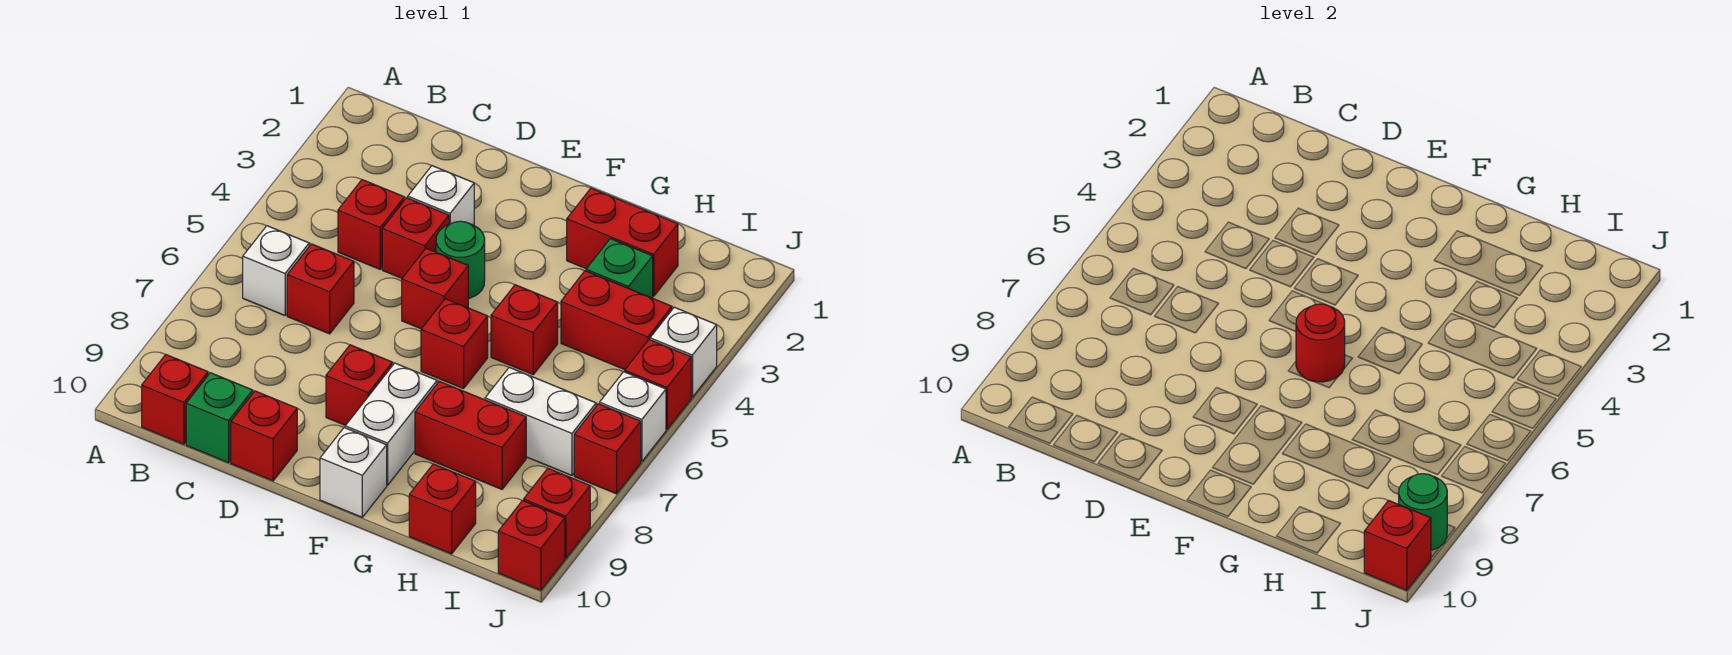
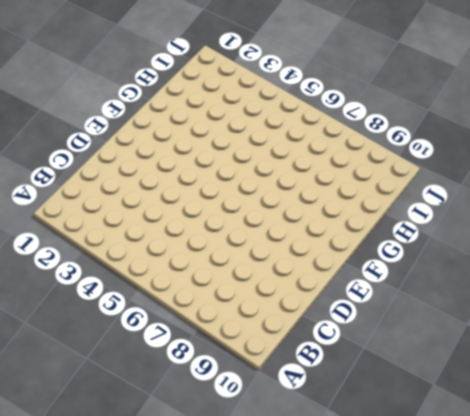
none -> white brick B6 level 1
none -> red brick B10 level 1
none -> red brick C4 level 1
none -> red brick C6 level 1

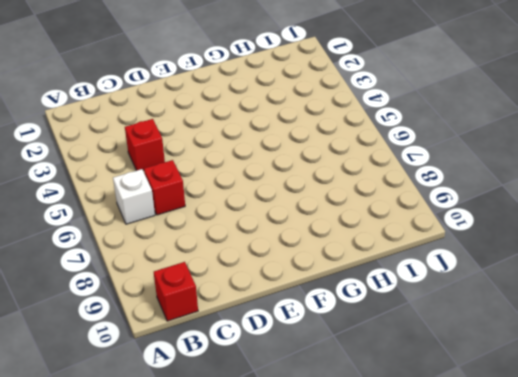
none -> green brick C10 level 1
none -> white brick D3 level 1
none -> red brick D4 level 1
none -> red brick D10 level 1

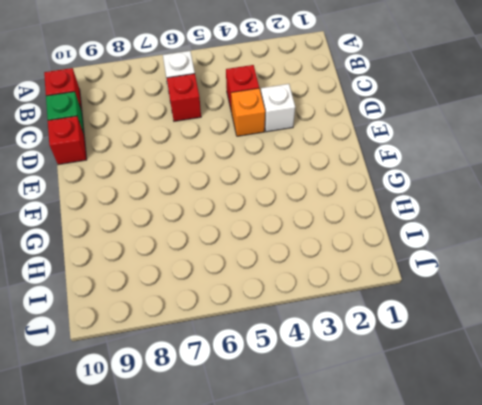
orange brick D4 level 1 -> red brick D4 level 1
none -> green round brick E4 level 1
none -> red brick E5 level 1
none -> red brick E8 level 1
none -> red brick F6 level 1

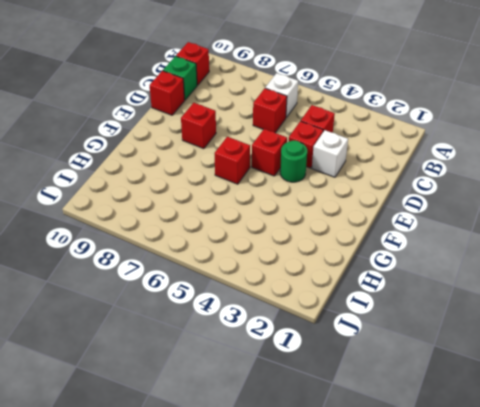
none -> white brick F8:F9 level 1
none -> white brick F10 level 1
none -> red brick G2:H2 level 1
none -> red brick G5 level 1

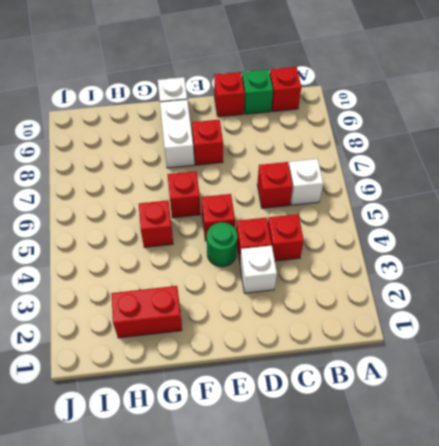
none -> red brick G8:H8 level 1
none -> green brick H3 level 1
none -> red brick H4:I4 level 1
none -> white brick H7:I7 level 1

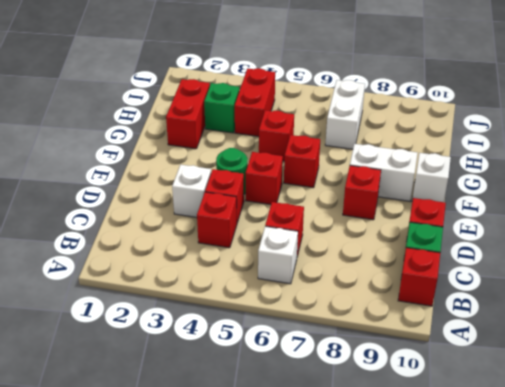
none -> red brick G8:H8 level 1
none -> red brick H10 level 1
none -> white brick J4 level 1
none -> red brick J5 level 1

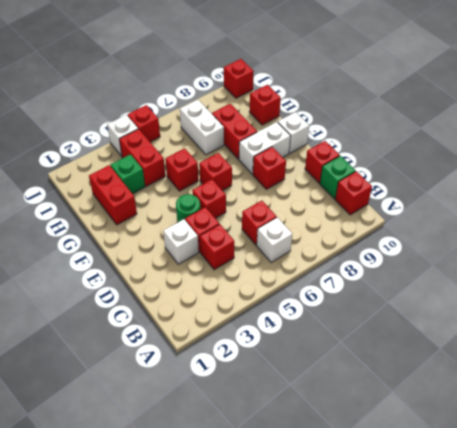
none -> white brick J6 level 1
none -> red brick J7 level 1
none -> red brick J9 level 1
none -> red round brick F6 level 2

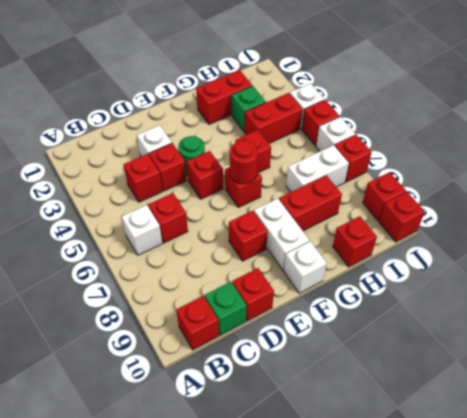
none -> green round brick J9 level 2
none -> red brick J10 level 2

